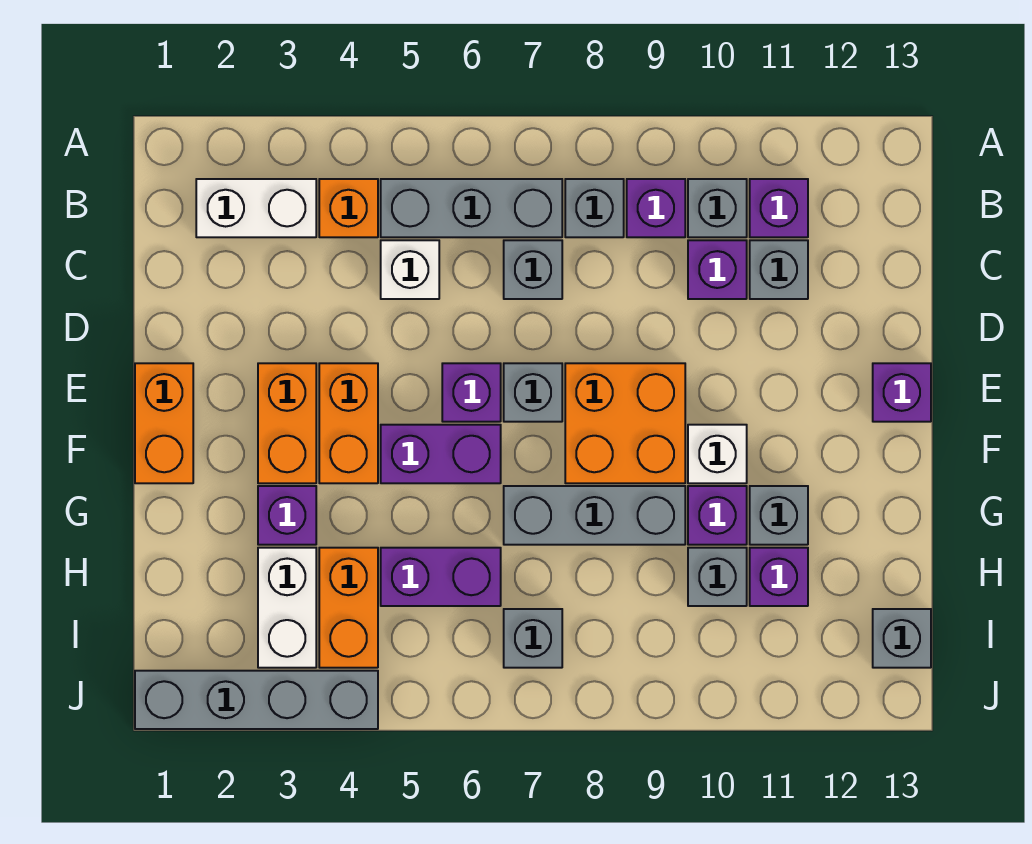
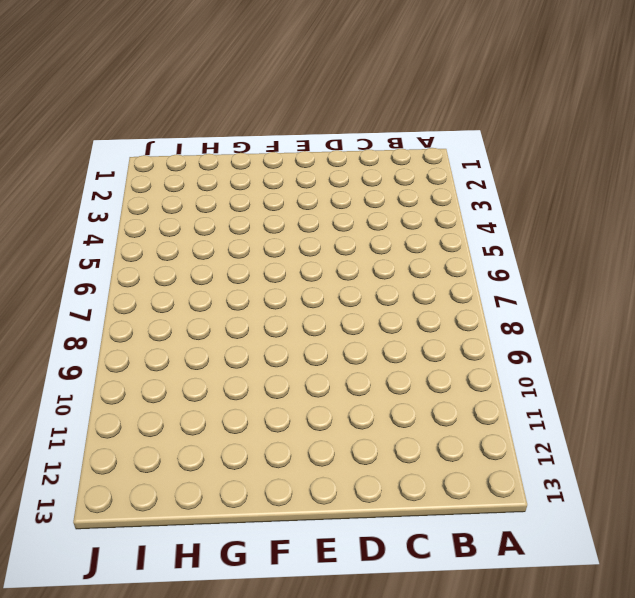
none -> white brick B2:B3 level 1
none -> orange brick B4 level 1
none -> grey brick B5:B7 level 1
none -> grey brick B8 level 1

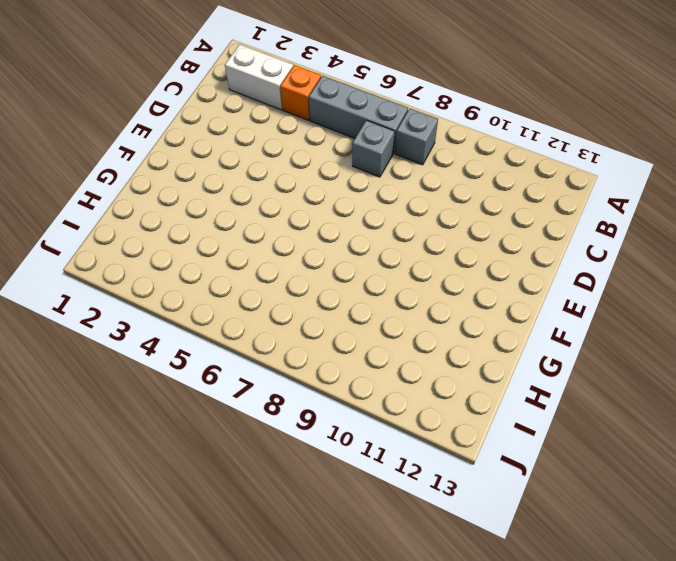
none -> purple brick B9 level 1
none -> grey brick B10 level 1
none -> purple brick B11 level 1
none -> white brick C5 level 1

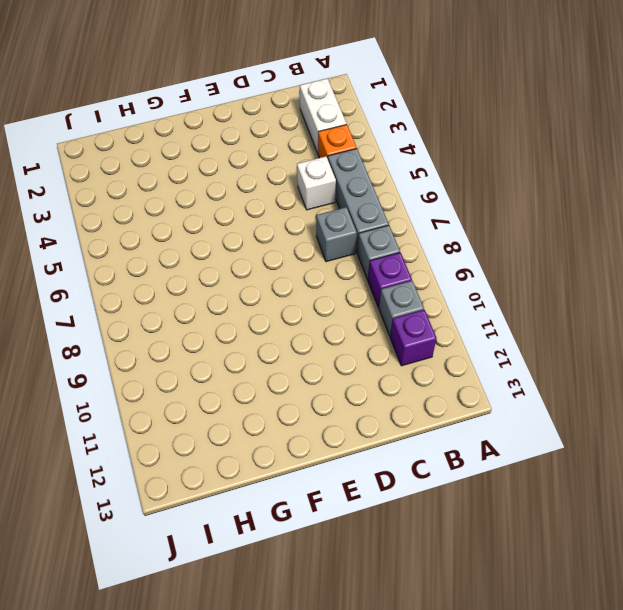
none -> purple brick C10 level 1
none -> grey brick C11 level 1
none -> orange brick E1:F1 level 1
none -> orange brick E3:F3 level 1

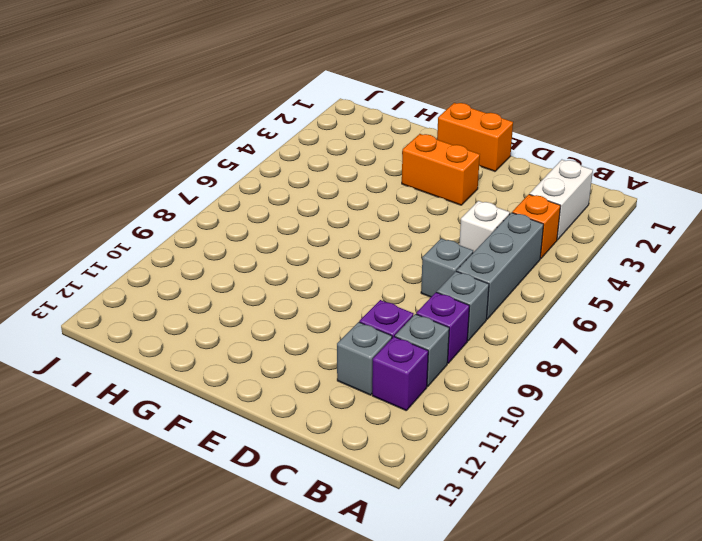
none -> orange brick E4:F4 level 1
none -> purple brick E6 level 1
none -> grey brick E7 level 1
none -> orange brick E8:F9 level 1

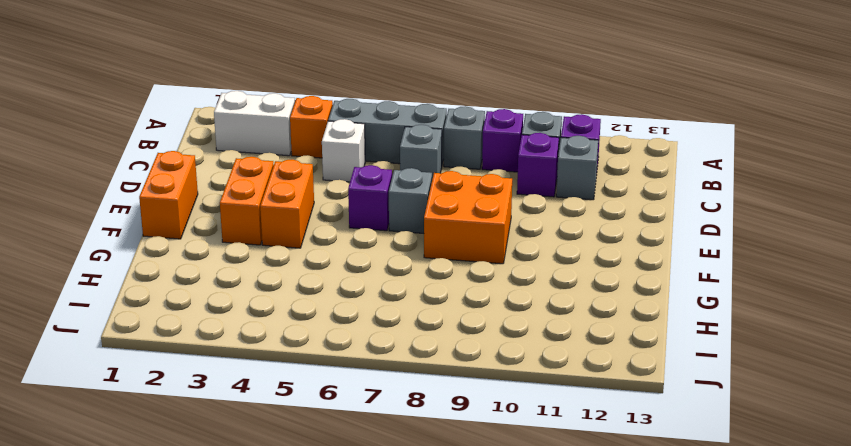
none -> purple brick E13 level 1
none -> purple brick F5:F6 level 1
none -> white brick F10 level 1
none -> purple brick G3 level 1

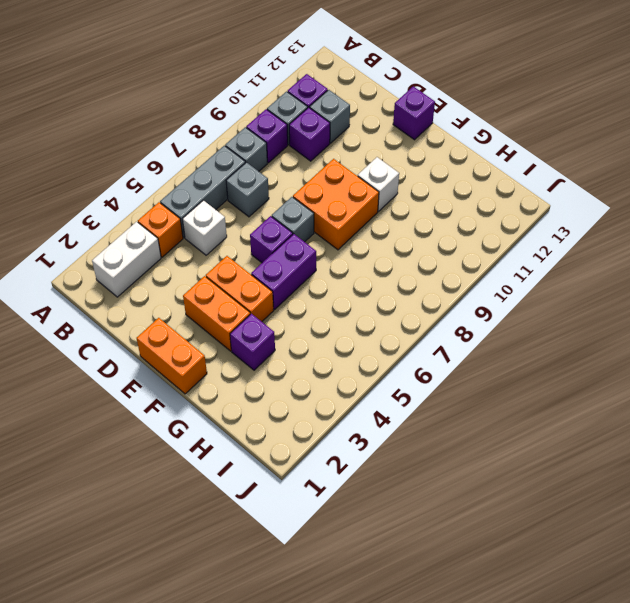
none -> grey brick G7:G9 level 1
none -> purple brick G10 level 1
none -> grey brick G11 level 1
none -> white brick H3:I3 level 1

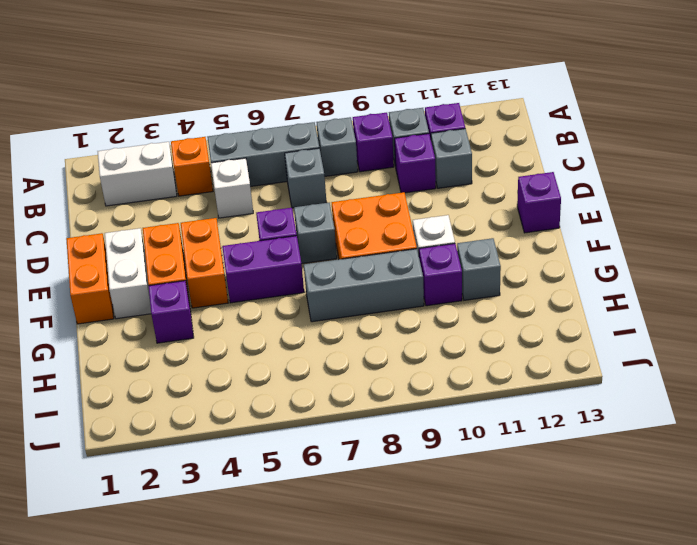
white brick E2:F2 level 1 -> white brick H3:I3 level 1
none -> orange brick H4:I4 level 1
none -> purple brick H5:H6 level 1
none -> grey brick H10 level 1
none -> purple brick H11 level 1

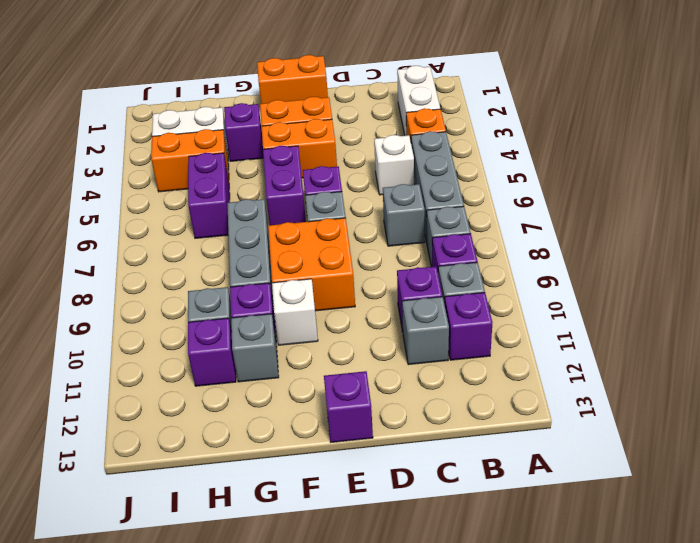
none -> grey brick I7 level 1
none -> grey brick I13 level 1
none -> grey brick J1:J4 level 1

